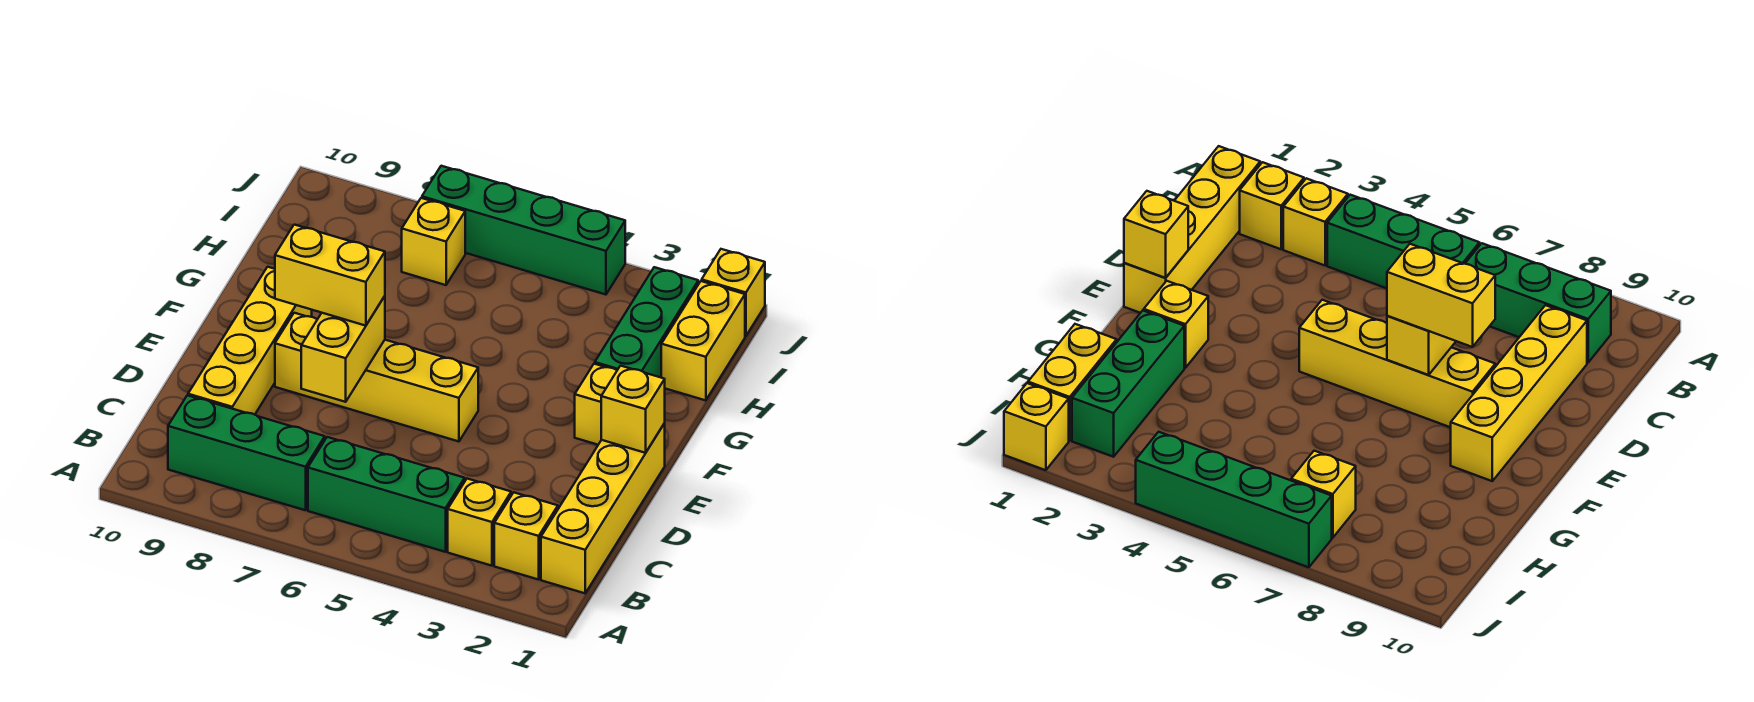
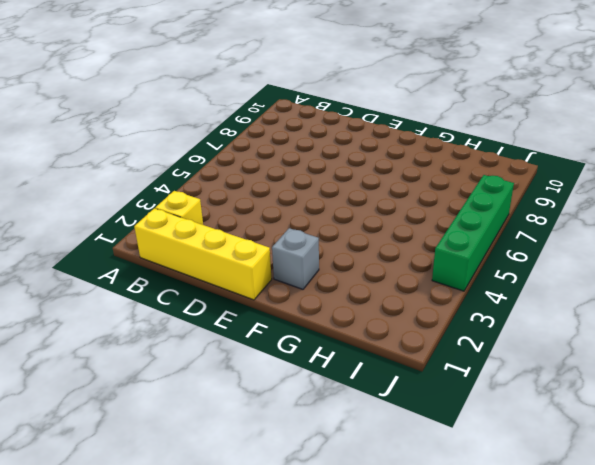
grey brick F2 level 1 -> yellow brick F2 level 1
none -> yellow brick B3 level 1
none -> green brick B4:B6 level 1
none -> green brick B7:B9 level 1

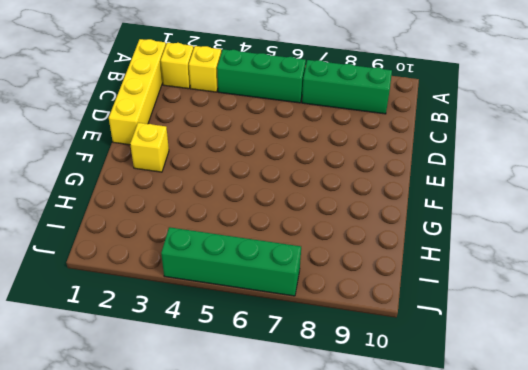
none -> yellow brick C9:F9 level 1
none -> yellow brick E5:E8 level 1
none -> green brick G2:I2 level 1

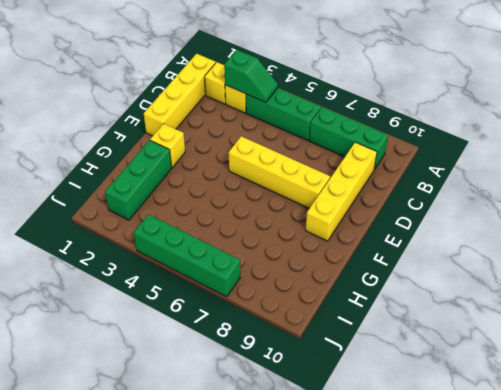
green slope B3:B4 level 2 top 3 -> none
none -> yellow brick H1:I1 level 1
none -> yellow brick I7 level 1
none -> yellow brick J1 level 1

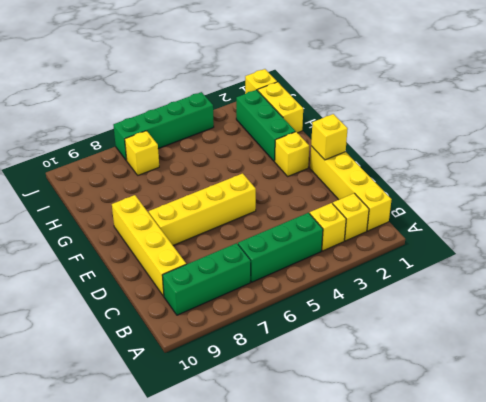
none -> yellow brick D7:E7 level 2
none -> yellow brick E7:E8 level 3

